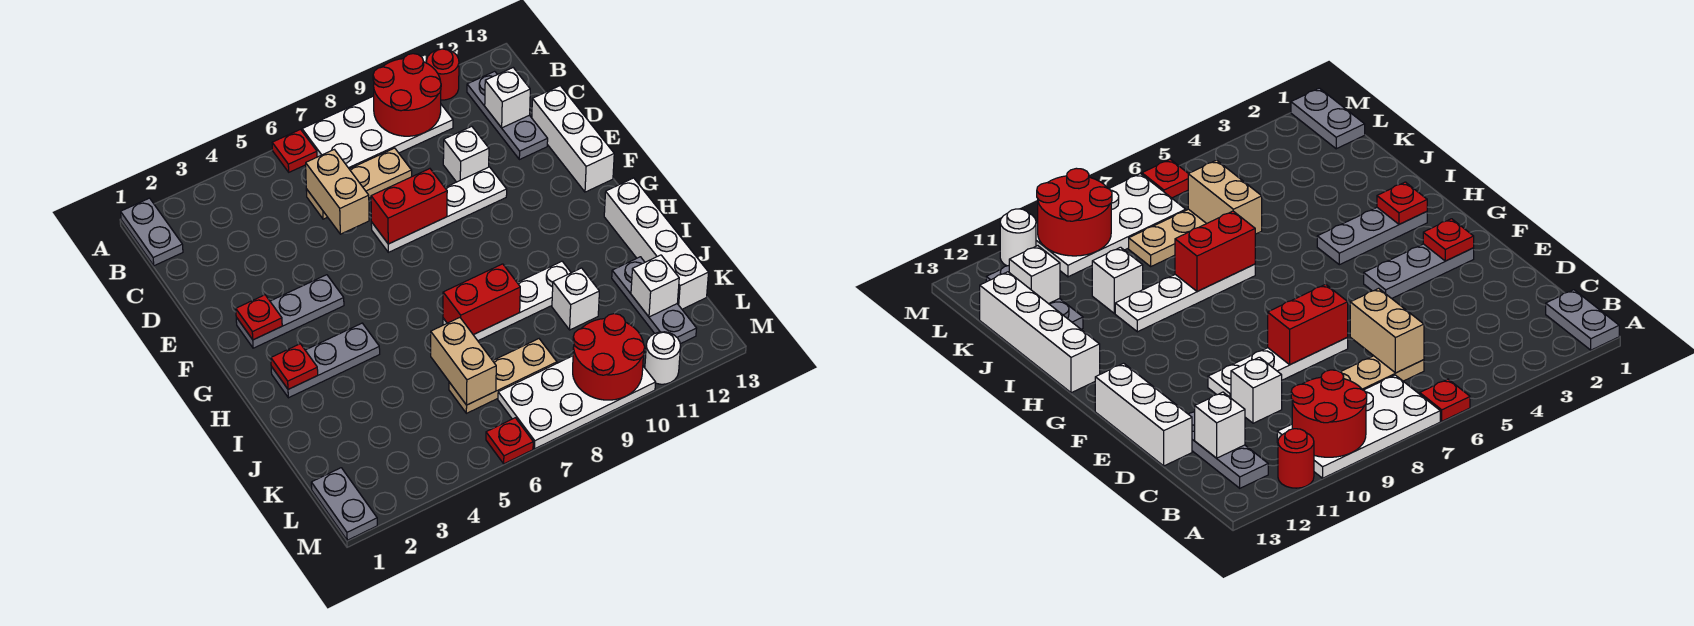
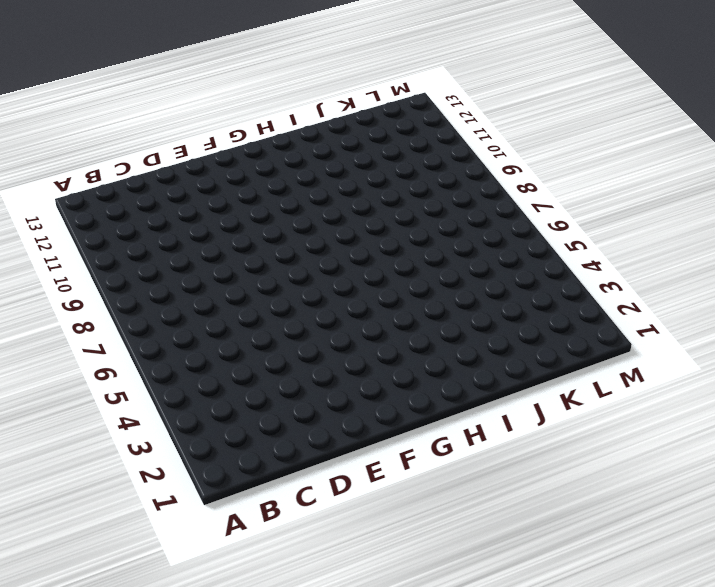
none -> grey plate A1:B1 level 1
none -> red plate A6 level 1
none -> white plate A7:B10 level 1
none -> red round brick A11 level 1

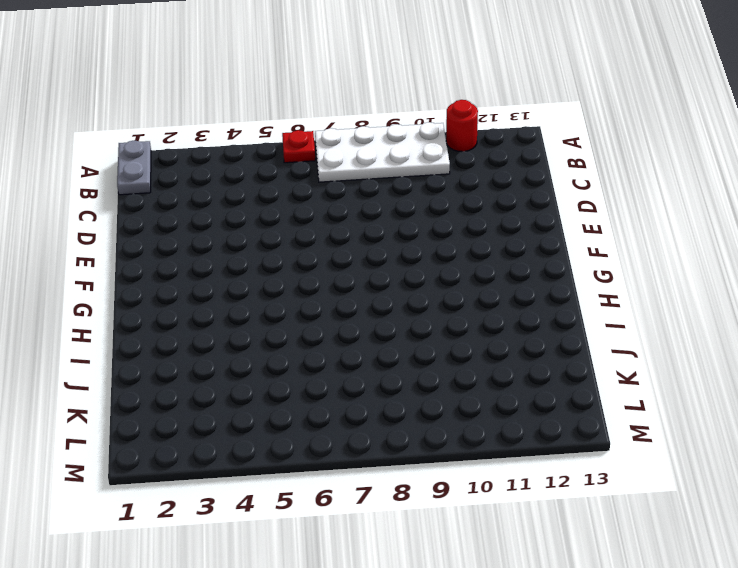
none -> grey plate B12:D12 level 1
none -> tan plate C6:C8 level 1
none -> white brick D10 level 1
none -> white brick D13:F13 level 1

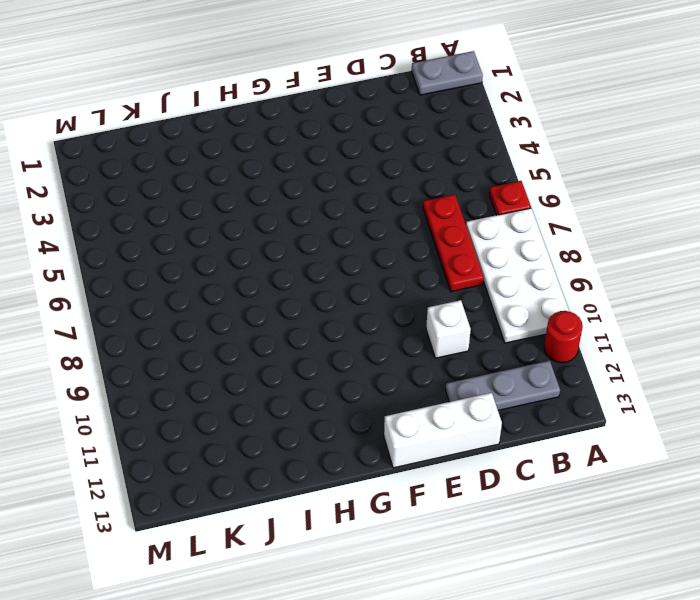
red plate C6:C8 level 1 -> tan plate C6:C8 level 1
none -> white plate E7:E10 level 1
none -> grey plate F2:F4 level 1
none -> grey plate H2:H4 level 1
none -> white brick H13:K13 level 1

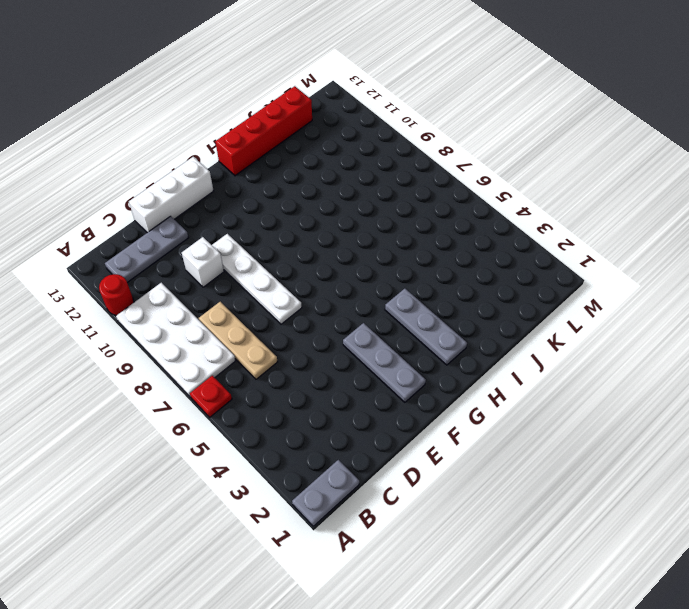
red brick H13:K13 level 1 -> white brick H13:K13 level 1
none -> white plate I7:I10 level 1
none -> white brick J10 level 1
none -> grey plate J12:L12 level 1
none -> tan plate K6:K8 level 1

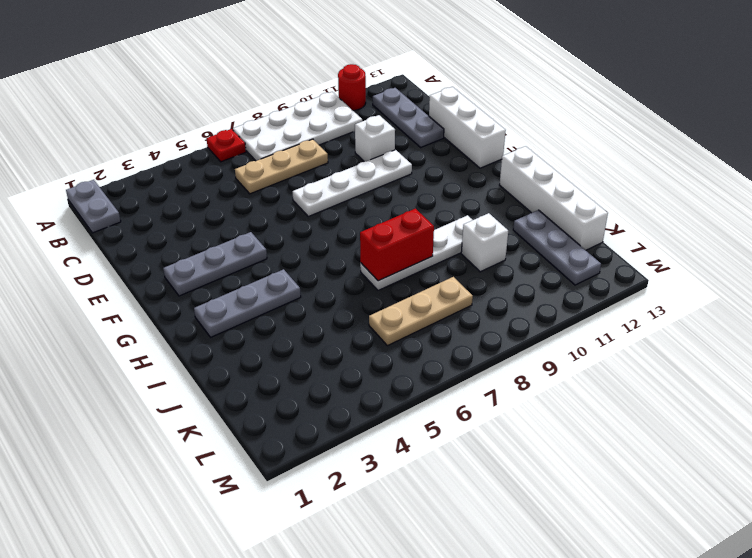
none -> grey plate L1:M1 level 1
none -> white plate L7:M10 level 1
none -> red plate M6 level 1
none -> white round brick M11 level 1

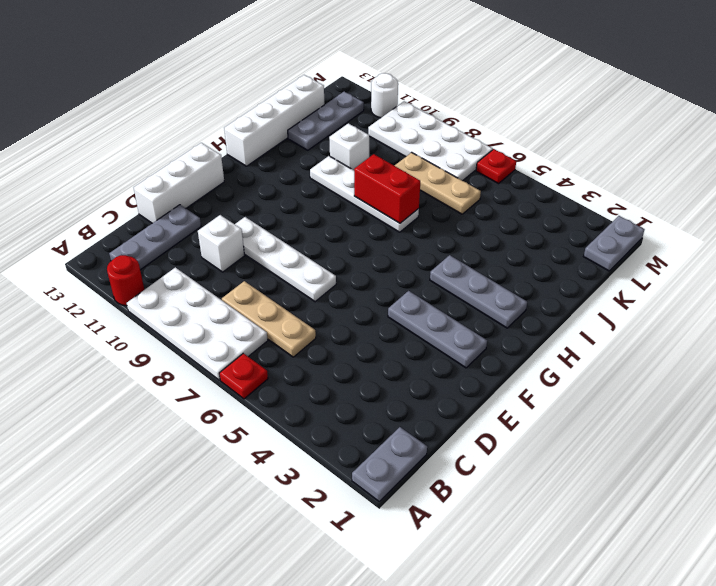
none -> red round brick A9:B10 level 2
none -> tan brick C6:D6 level 2
none -> white brick C12 level 2
none -> red brick E7:E8 level 2

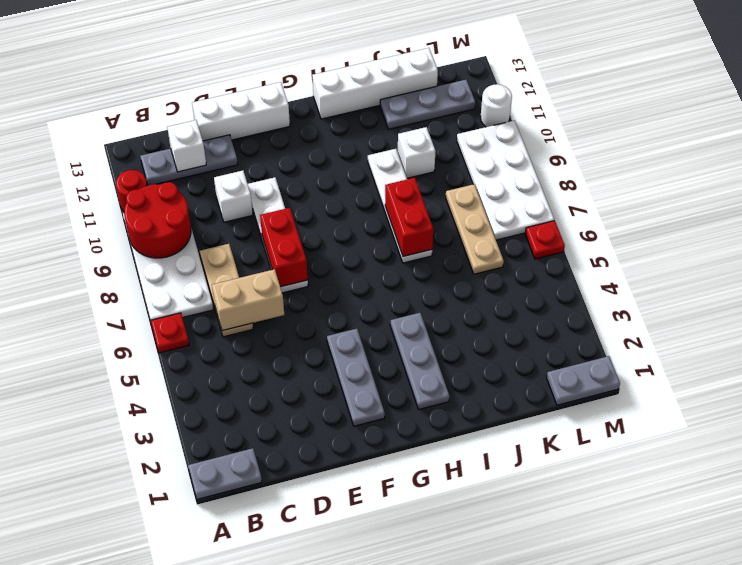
none -> red plate F2 level 2
none -> red plate H2 level 2
none -> tan brick J6:K6 level 2
none -> white brick K12 level 2

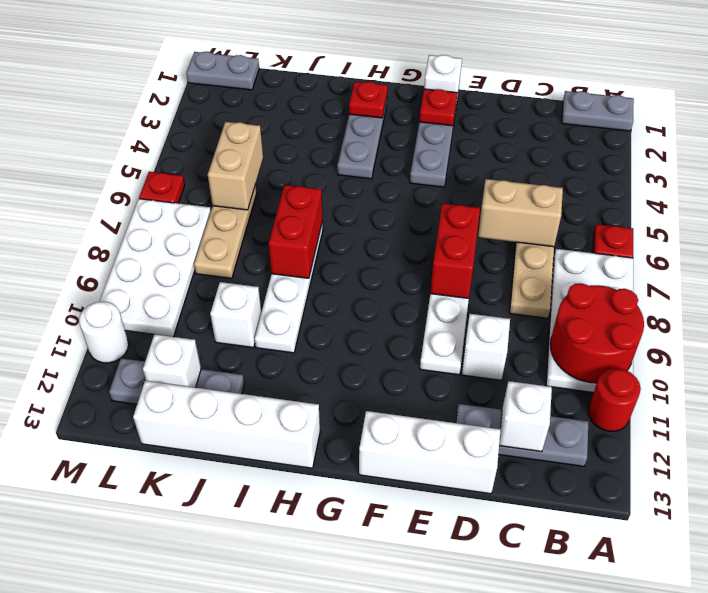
white brick F1 level 1 -> none
tan brick K5:K6 level 2 -> tan brick J6:K6 level 2
none -> red round brick L9:M10 level 2

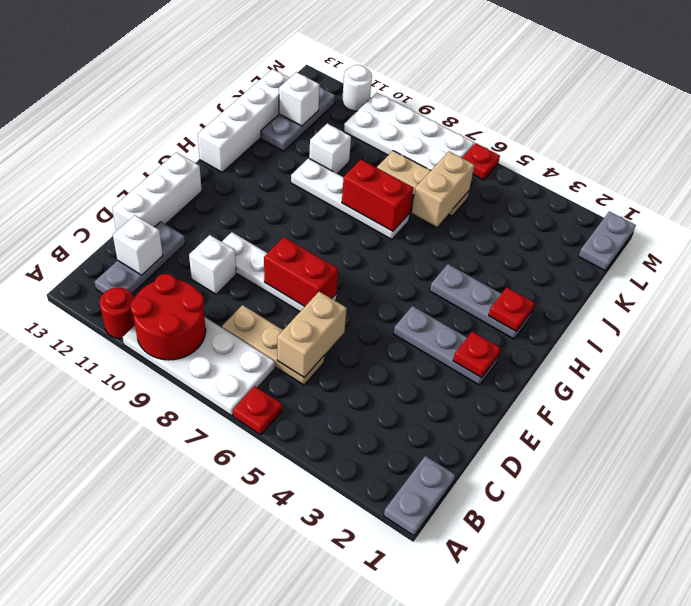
none -> red round brick L9:M10 level 2

